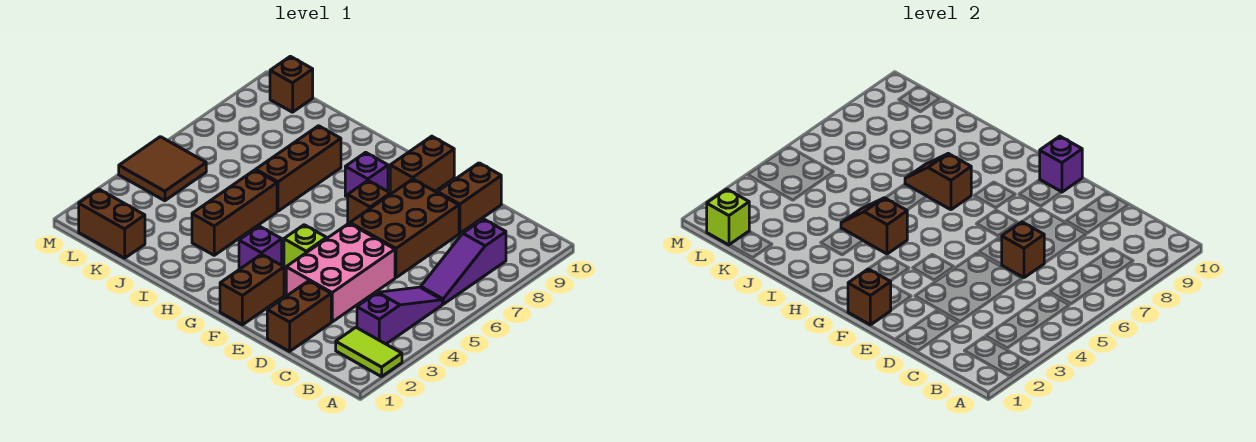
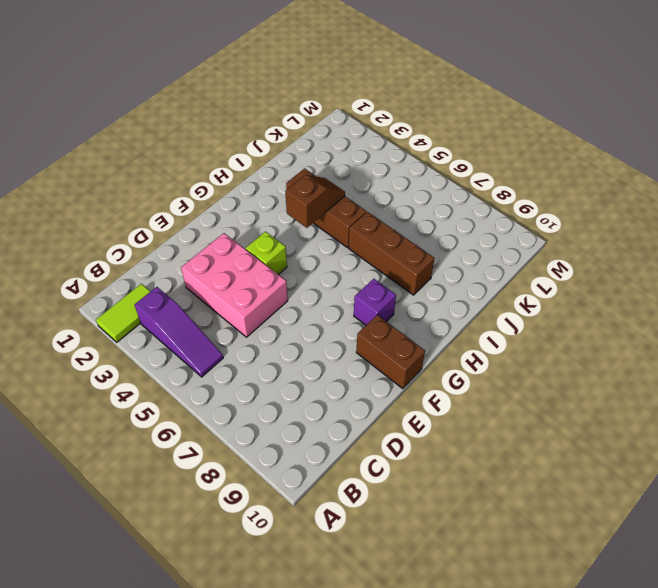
none -> purple slope B6:B8 level 1 top 8
none -> brown brick D1:D2 level 1
none -> brown brick D6:E8 level 1

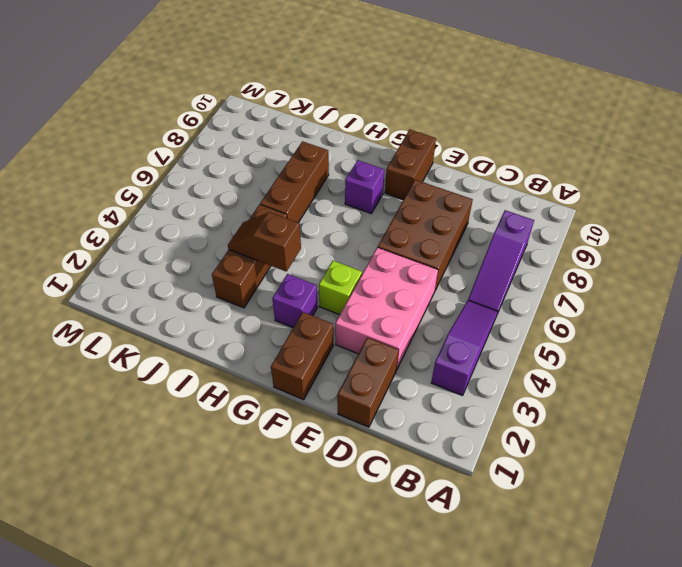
none -> lime tile A2:B2 level 1
none -> brown brick D9:D10 level 1
none -> brown brick F7 level 1

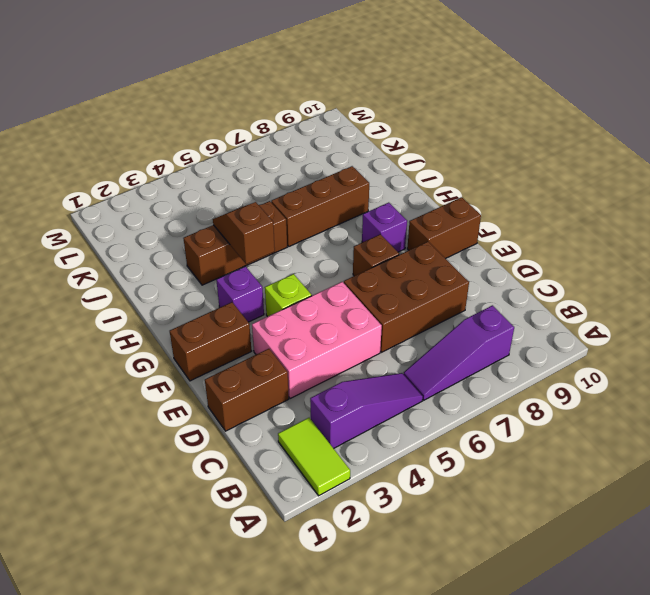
none -> brown brick D9:D10 level 1
none -> brown brick K1:L1 level 1
none -> brown tile L4:M5 level 1

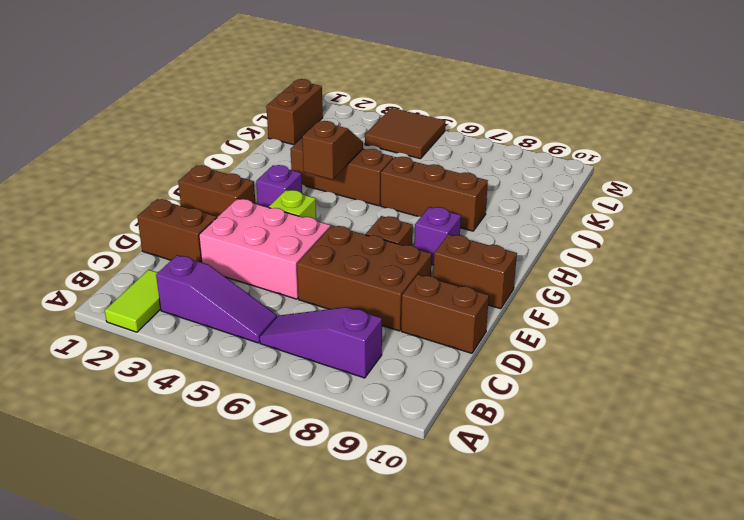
none -> brown brick L10 level 1
none -> brown brick D6 level 2
none -> brown brick F1 level 2

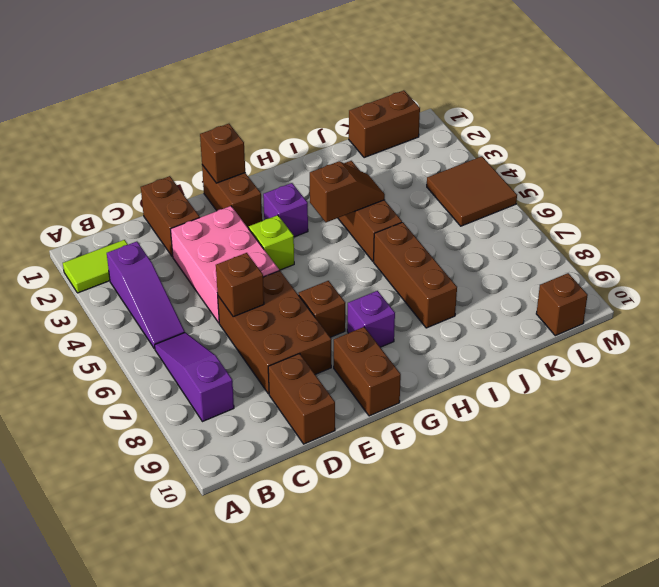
none -> purple brick F10 level 2
none -> brown slope H7:I7 level 2 top H
none -> lime brick L1 level 2

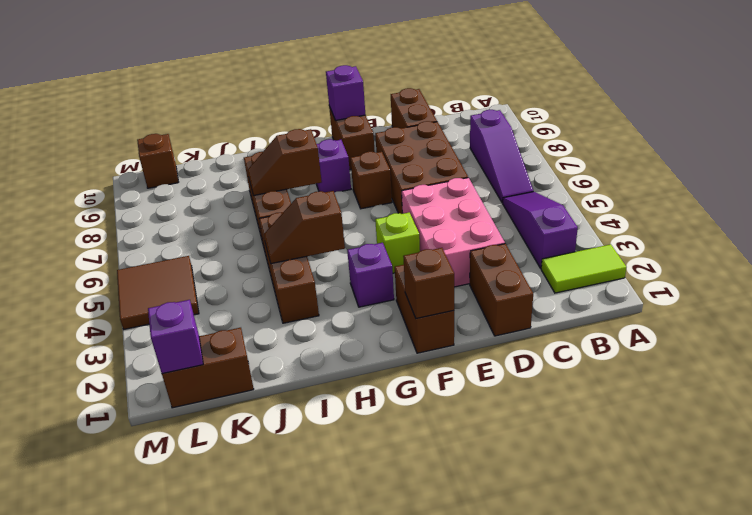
purple brick L1 level 2 -> lime brick L1 level 2
none -> brown brick D6 level 2

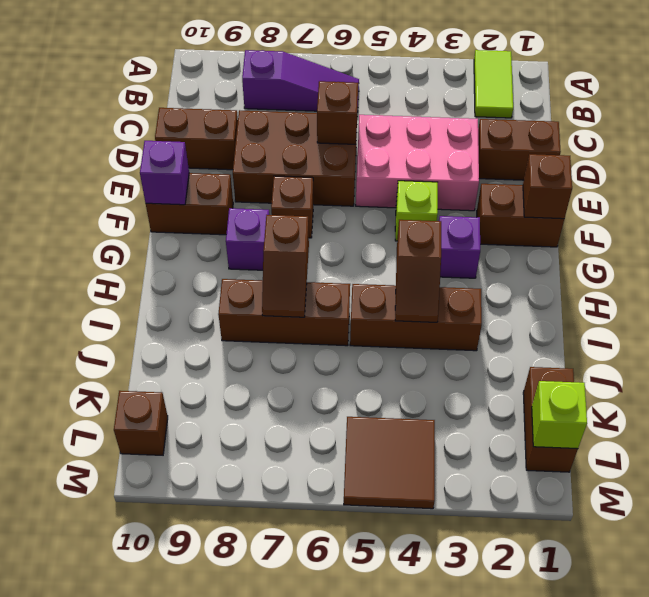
none -> purple slope B3:B5 level 1 top 3

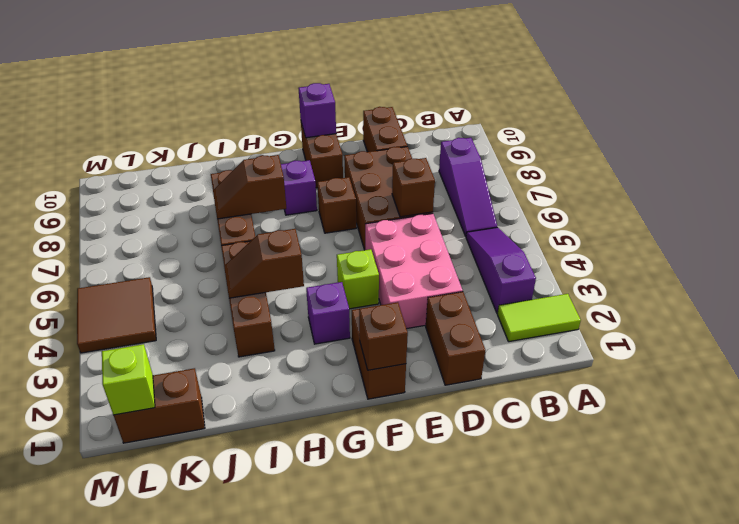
none -> brown brick L10 level 1

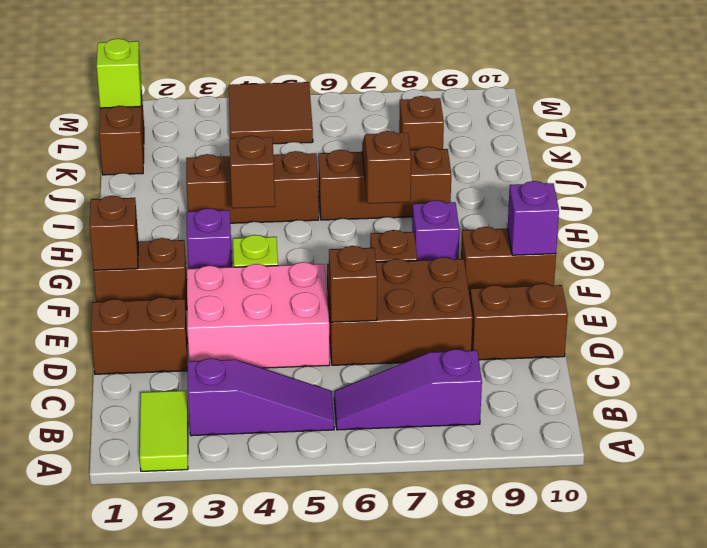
brown brick K8 level 1 -> brown brick L10 level 1

